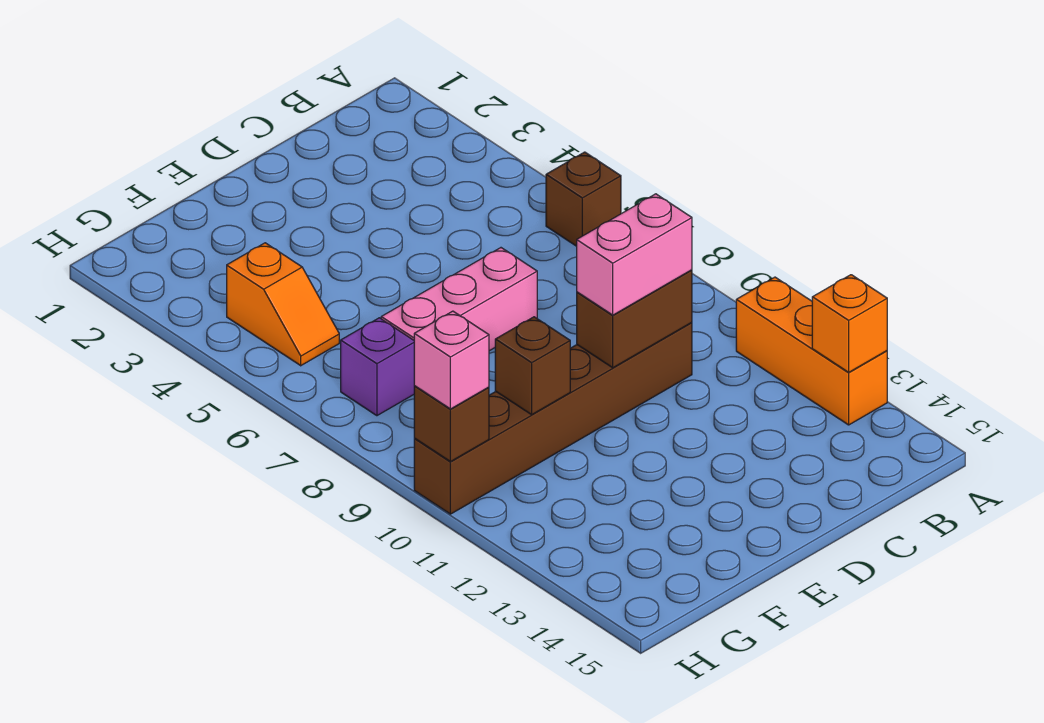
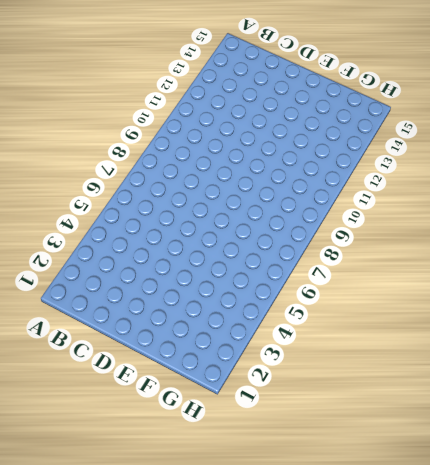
none -> brown brick A6 level 1
none -> orange brick A11:A13 level 1
none -> brown brick C10:H10 level 1

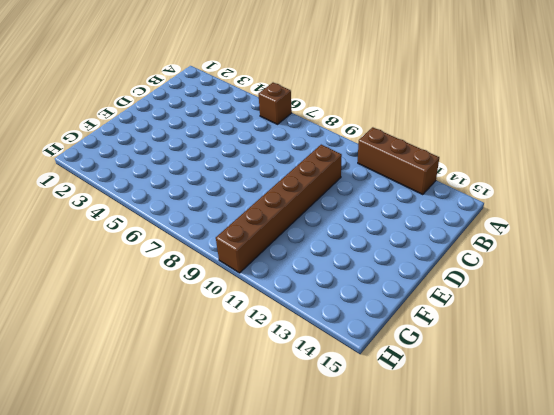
brown brick A11:A13 level 1 -> orange brick A11:A13 level 1
none -> pink brick D7:F7 level 1
none -> orange slope G4:G5 level 1 top 4
none -> purple brick G7 level 1

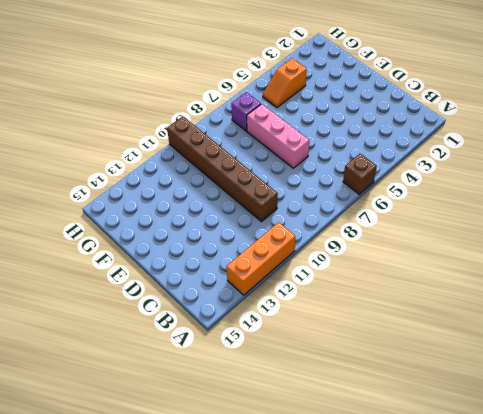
none -> orange brick A13 level 2
none -> brown brick C10:D10 level 2
none -> brown brick F10 level 2

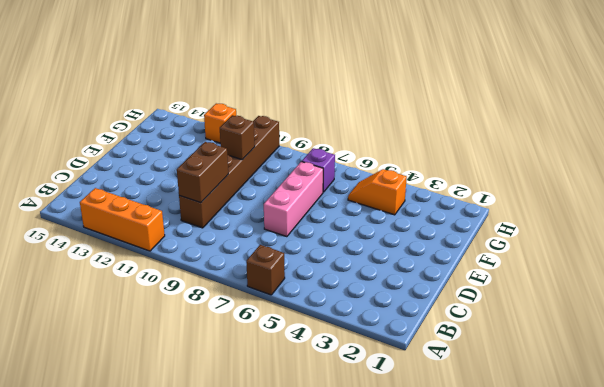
orange brick H12 level 1 -> orange brick A13 level 2
none -> brown brick H10 level 2
none -> pink brick C10:D10 level 3
none -> pink brick H10 level 3

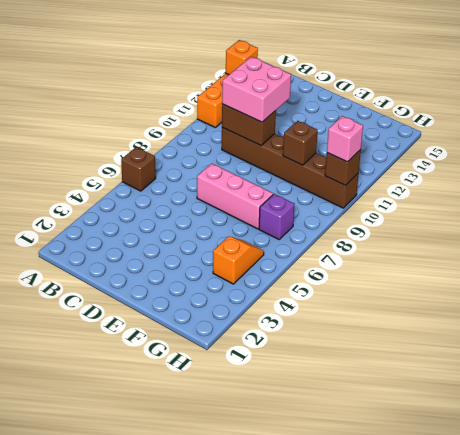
pink brick C10:D11 level 3 -> pink brick C10:D10 level 3

